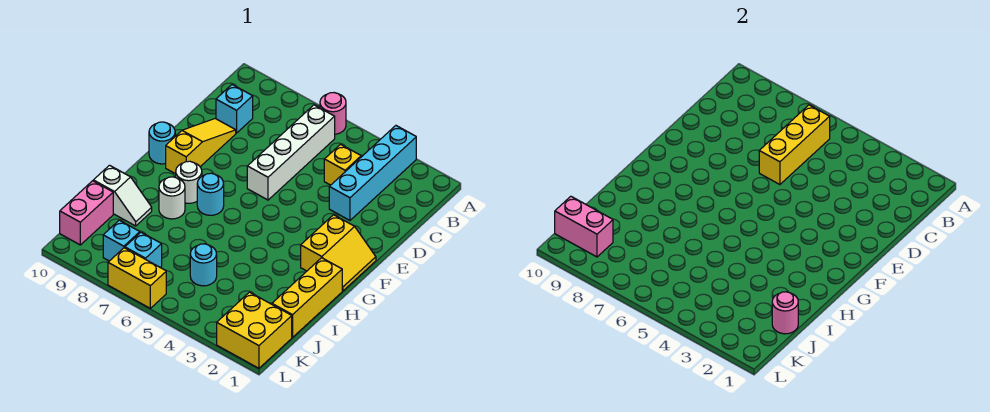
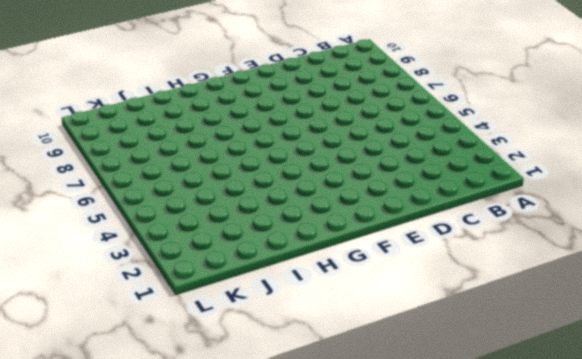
none -> cyan brick A3:D3 level 1
none -> pink round brick A6 level 1
none -> white brick B6:E6 level 1

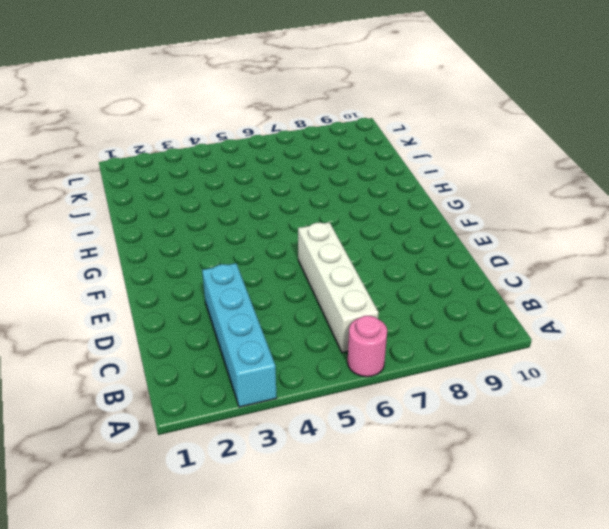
none -> yellow brick C4 level 1
none -> cyan brick C9 level 1
none -> yellow slope D9:F9 level 1 top F

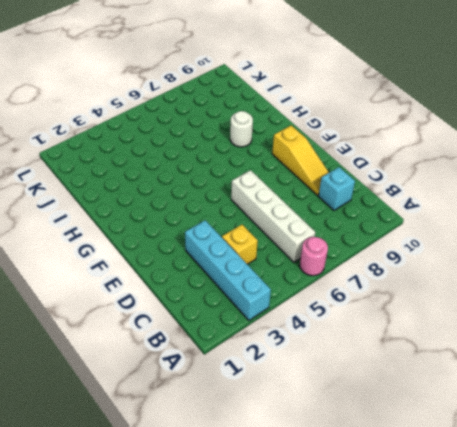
none -> yellow slope F1:G2 level 1 top 2
none -> cyan round brick F10 level 1
none -> cyan round brick G7 level 1

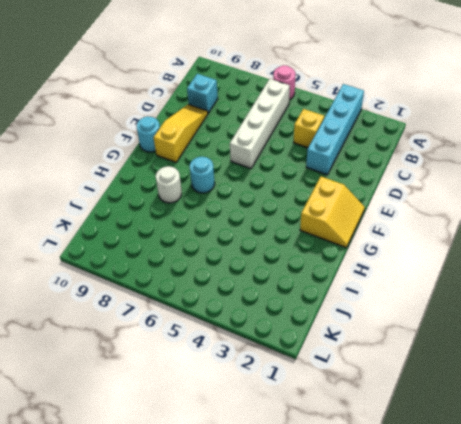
none -> white round brick G8 level 1
none -> yellow brick H1:J1 level 1
none -> white slope I9:I10 level 1 top 10

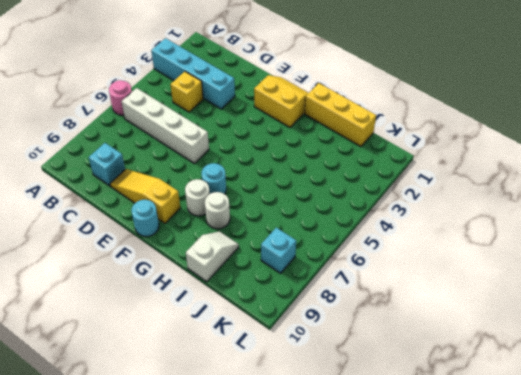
none -> cyan round brick J5 level 1
none -> pink brick J10:K10 level 1
none -> yellow brick K1:L2 level 1

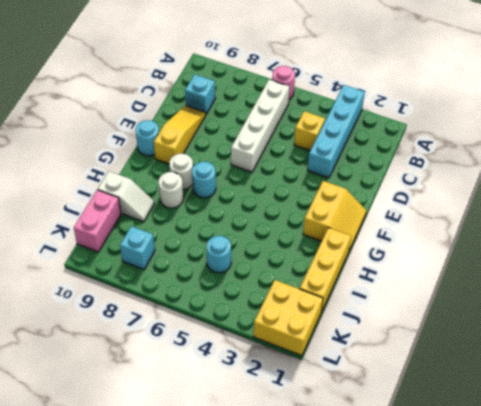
none -> cyan brick K7 level 1
none -> yellow brick L6:L7 level 1
none -> yellow brick B6:D6 level 2

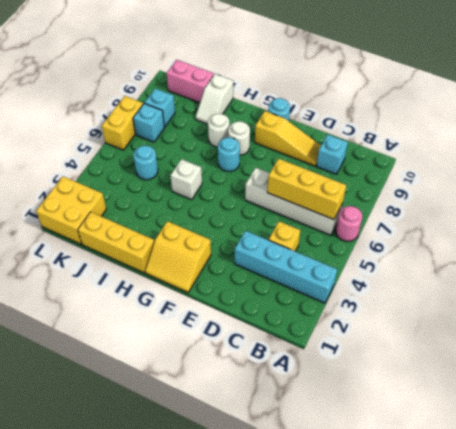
white brick H5 level 1 -> none
none -> pink round brick J1 level 2
none -> pink brick K9:K10 level 2

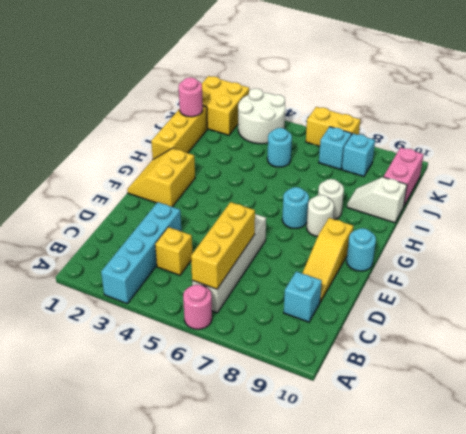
white round brick K3:L4 level 1 -> none
none -> pink brick K9:K10 level 2

